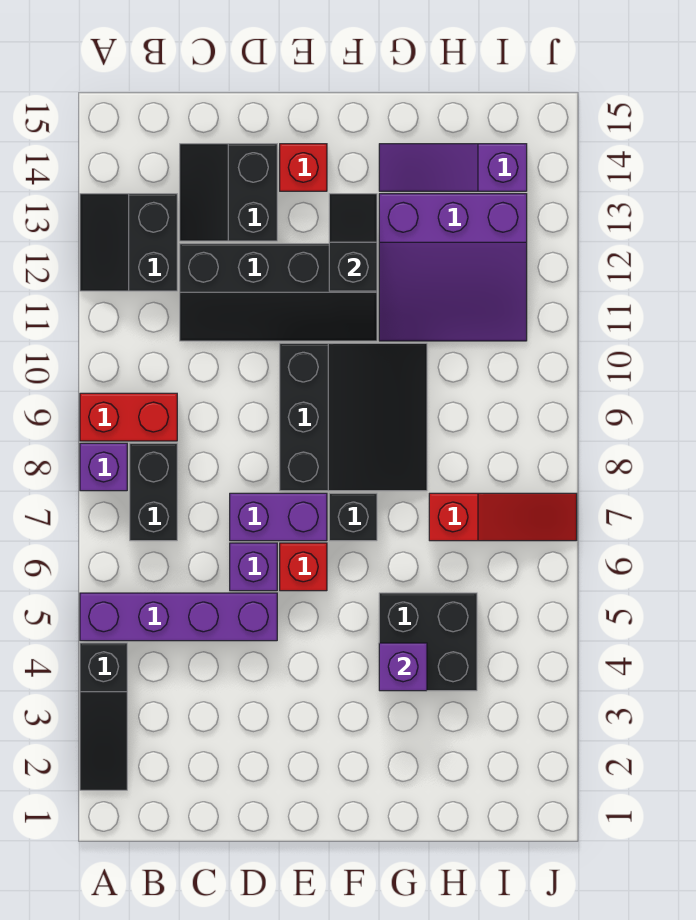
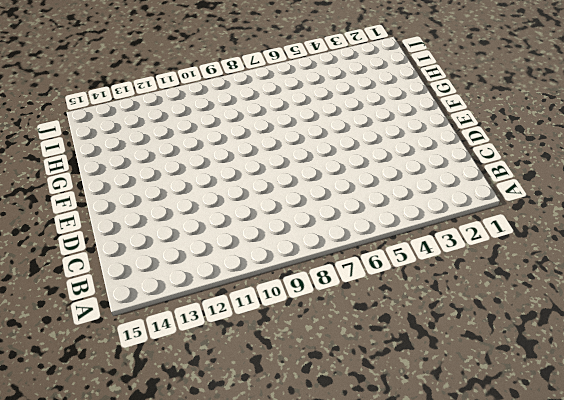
none -> black slope A2:A4 level 1 top 4
none -> purple brick A5:D5 level 1
none -> purple brick A8 level 1

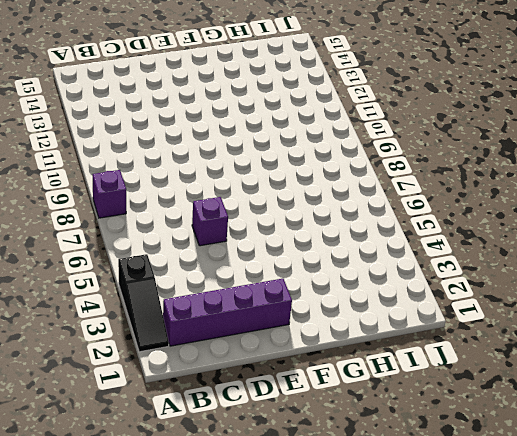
purple brick B2:E2 level 1 -> purple brick A5:D5 level 1
none -> red brick A9:B9 level 1
none -> black slope A12:B13 level 1 top B
none -> black brick B7:B8 level 1

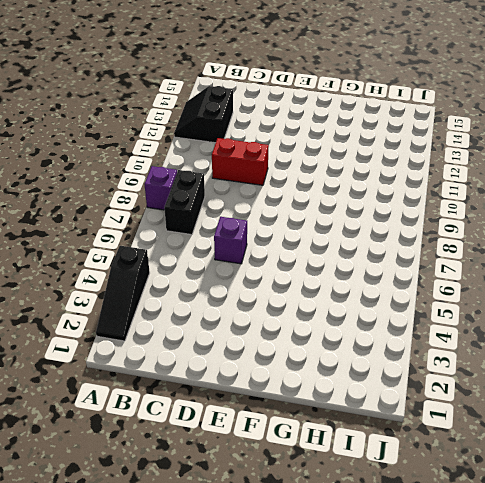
red brick C10:D10 level 1 -> red brick A9:B9 level 1
none -> purple brick A5:D5 level 1
none -> black slope C11:F12 level 1 top 12
none -> black slope C13:D14 level 1 top D

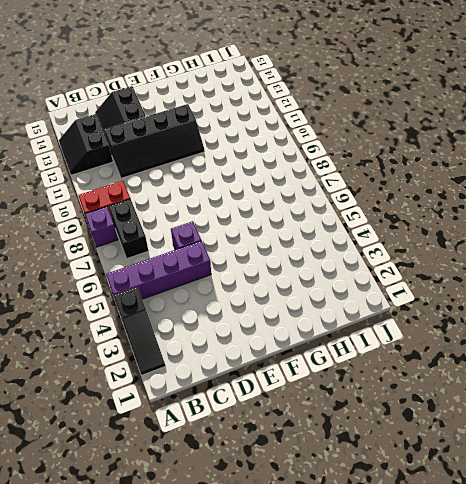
none -> purple brick D7:E7 level 1
none -> red brick E6 level 1
none -> black slope E8:G10 level 1 top E

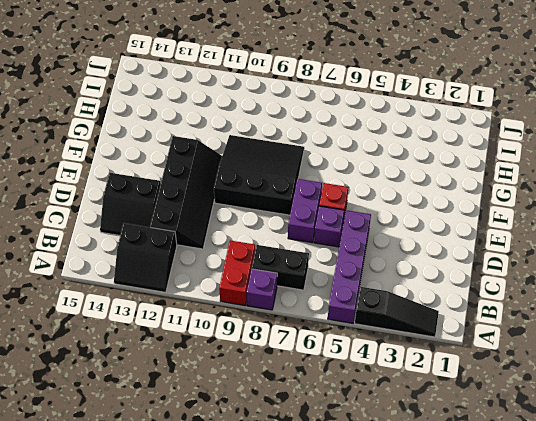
none -> red brick E14 level 1
none -> black brick F7 level 1
none -> black brick G4:H5 level 1

